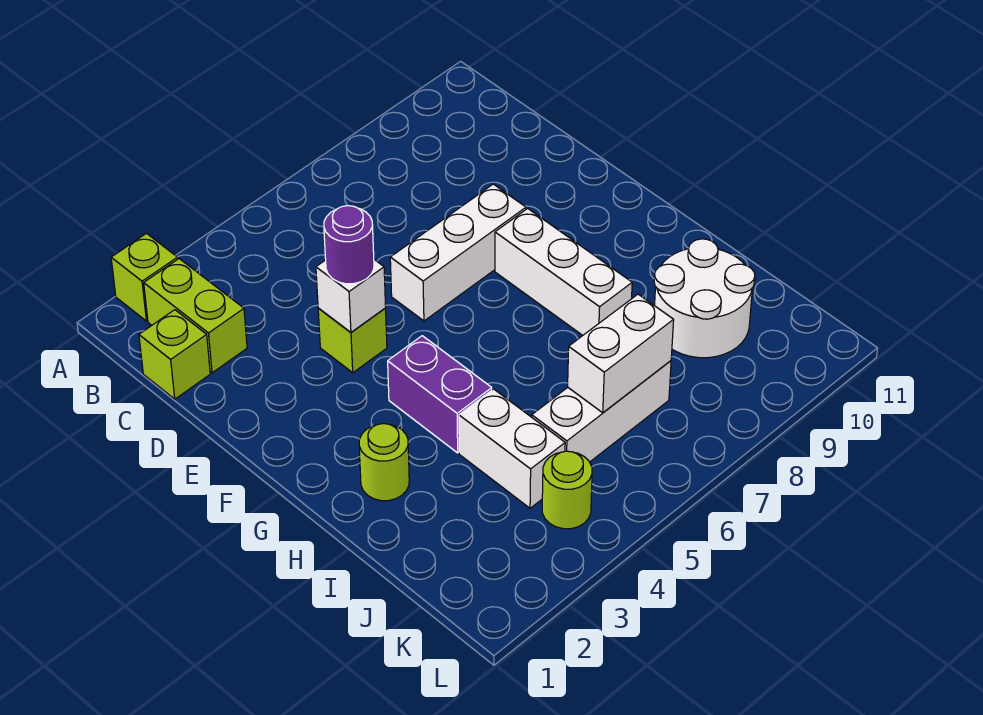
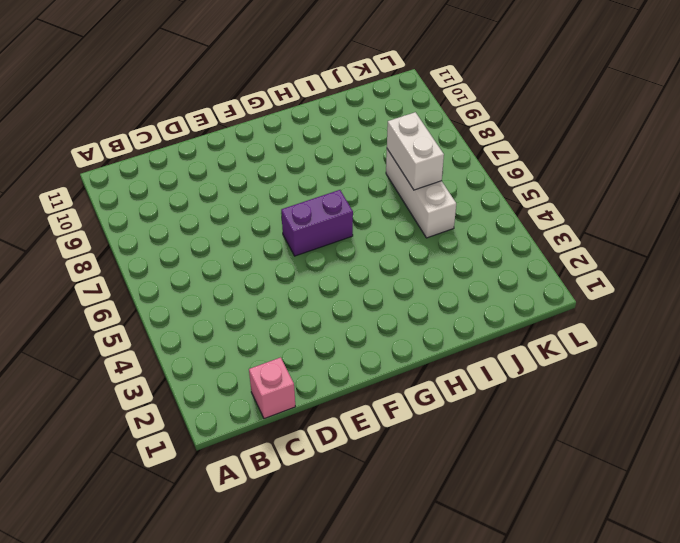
pink brick C1 level 1 -> lime brick C1 level 1
purple brick F6:G6 level 1 -> purple brick G4:H4 level 1
none -> lime brick A2 level 1
none -> lime brick B2:C2 level 1
none -> lime brick E4 level 1

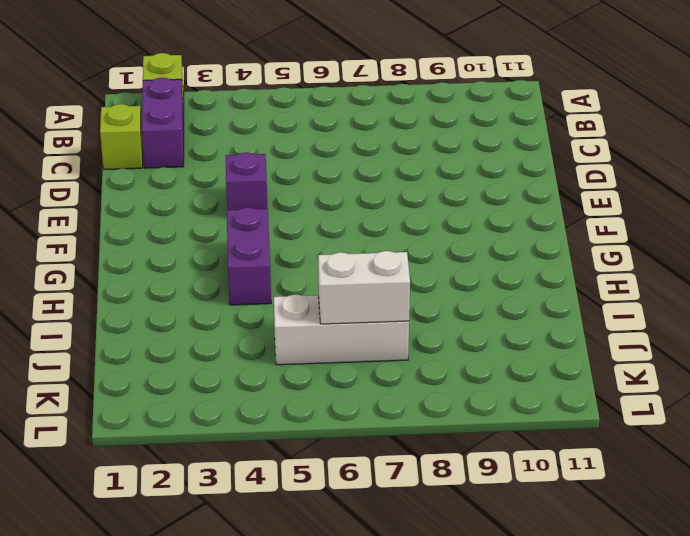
purple brick B2:C2 level 1 -> lime brick B2:C2 level 1
purple brick E4 level 1 -> lime brick E4 level 1
none -> white brick E6:E8 level 1
none -> white brick F8:H8 level 1
none -> lime round brick H2 level 1

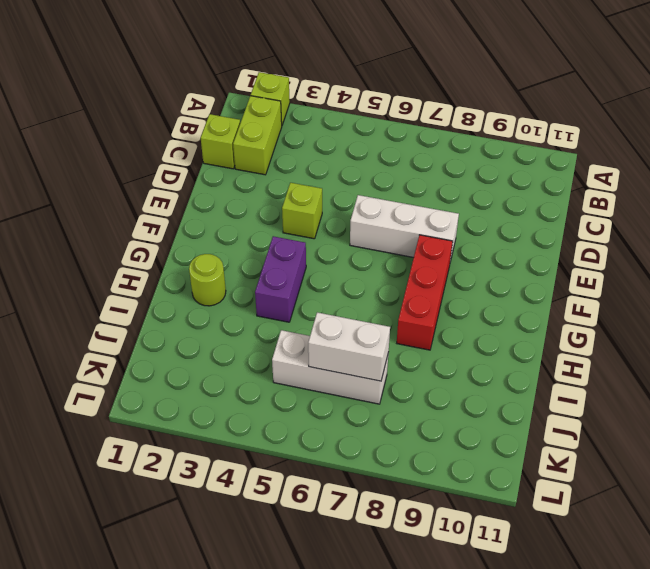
red brick F8:H8 level 1 -> white brick F8:H8 level 1
none -> white brick I4:J4 level 1
none -> white round brick I9:J10 level 1
none -> lime round brick K4 level 1

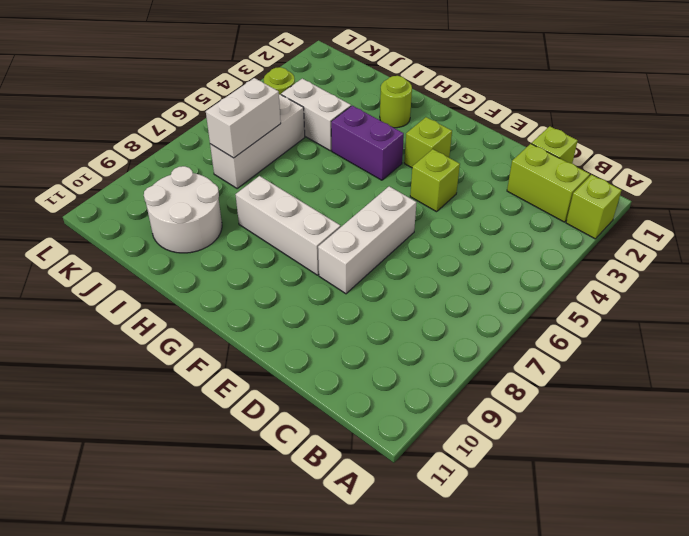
lime brick F3 level 1 -> none
none -> white brick E4 level 2
none -> purple round brick E4 level 3

